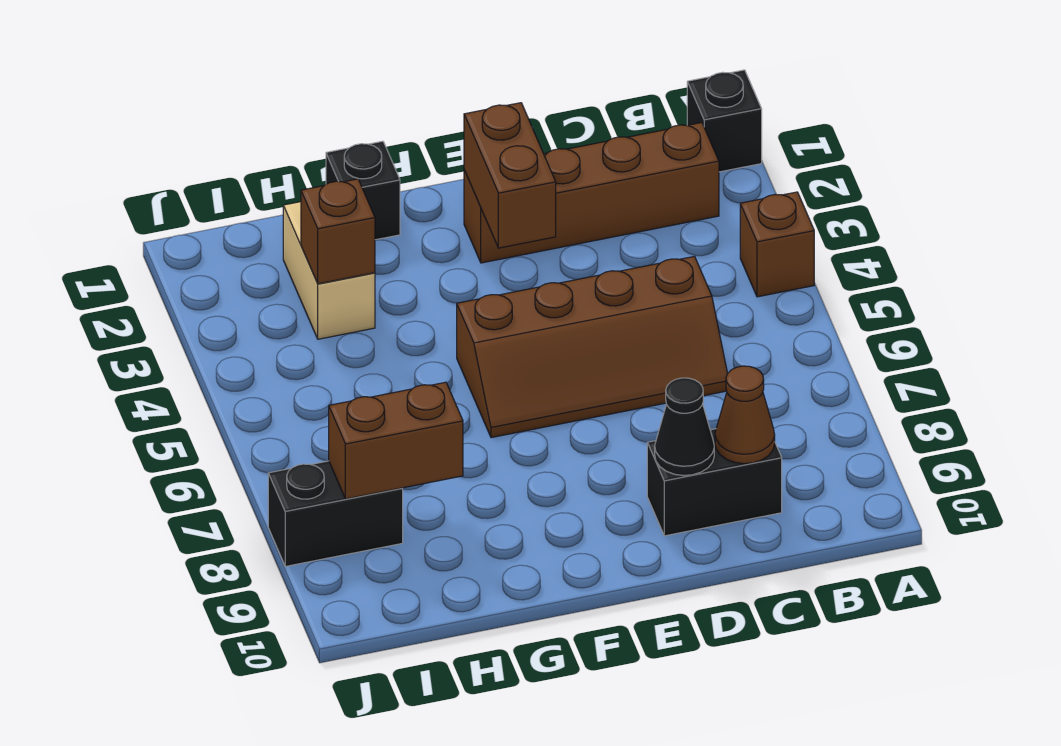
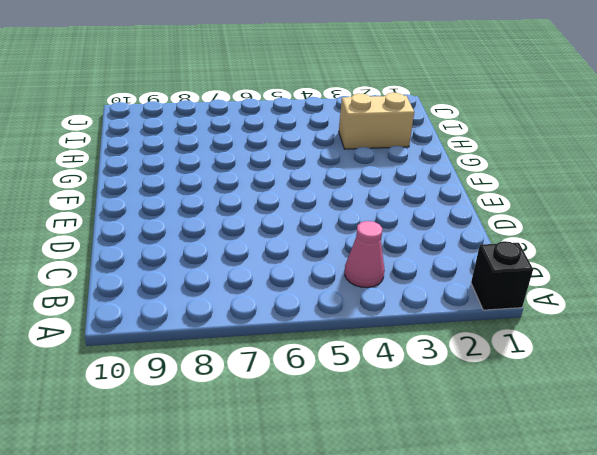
pink cone B4 level 1 -> none
none -> brown brick A4 level 1
none -> brown brick B2:E2 level 1
none -> brown slope C5:F6 level 1 top 5

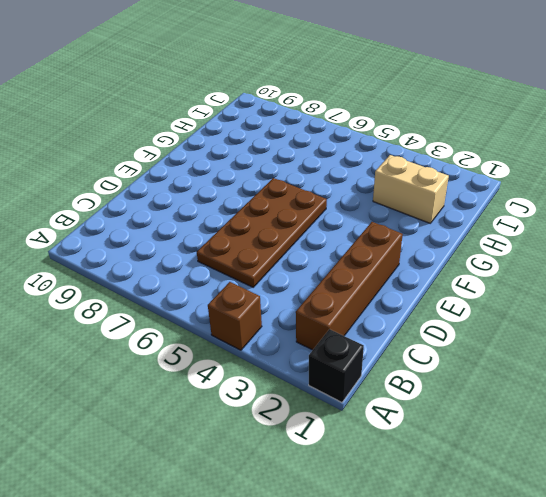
brown plate C5:F6 level 1 -> brown slope C5:F6 level 1 top 5
none -> black brick C9:D9 level 1
none -> black brick G1 level 1
none -> black brick I8:J8 level 1

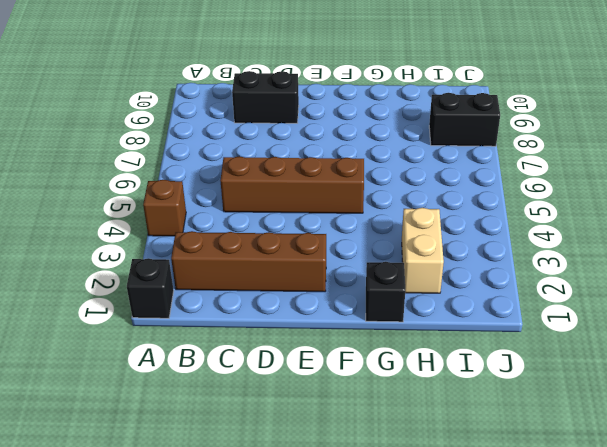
none -> brown cone C9 level 2
none -> black cone D9 level 2
none -> brown brick E2:E3 level 2

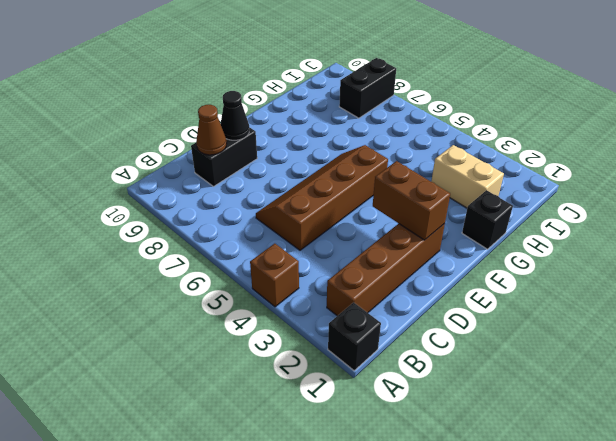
none -> brown brick H3 level 2
none -> brown brick H8:I8 level 2

